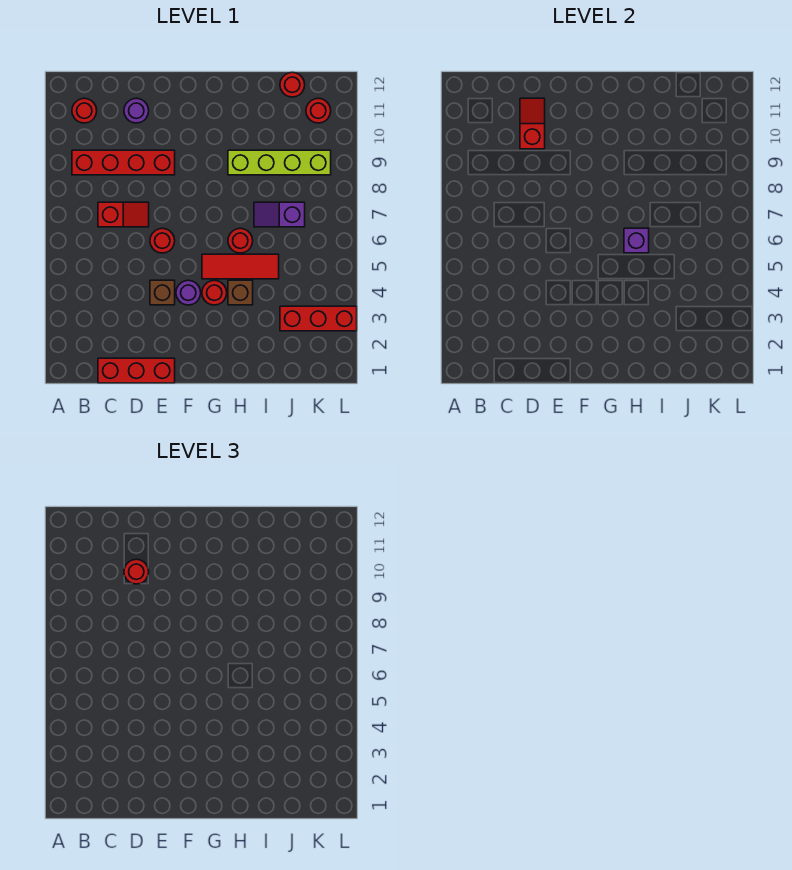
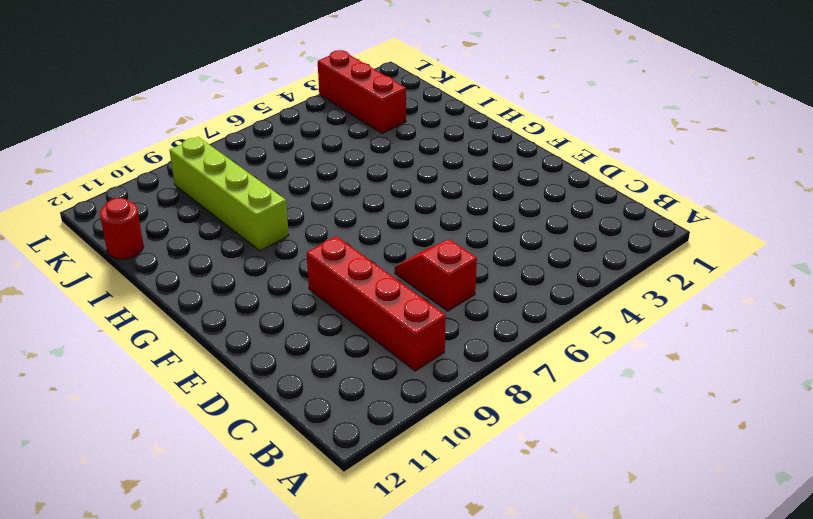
none -> red round brick B11 level 1
none -> red brick C1:E1 level 1
none -> purple round brick D11 level 1

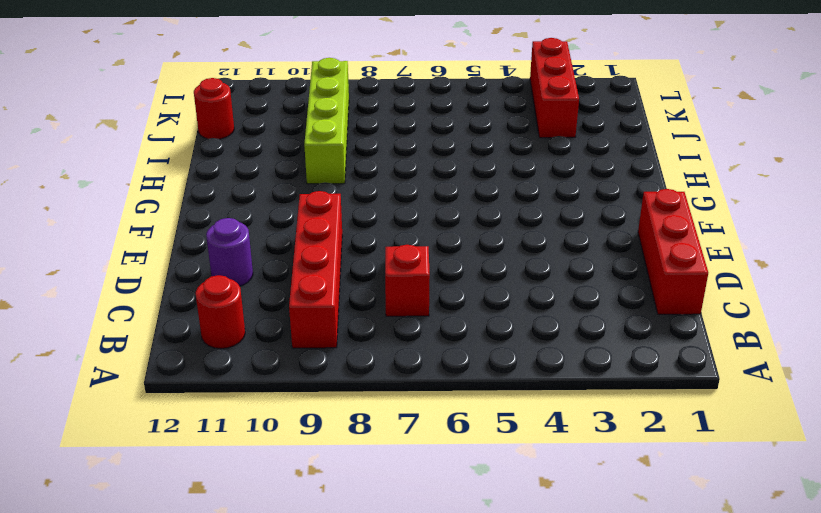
none -> brown brick E4 level 1
none -> red round brick E6 level 1
none -> purple round brick F4 level 1

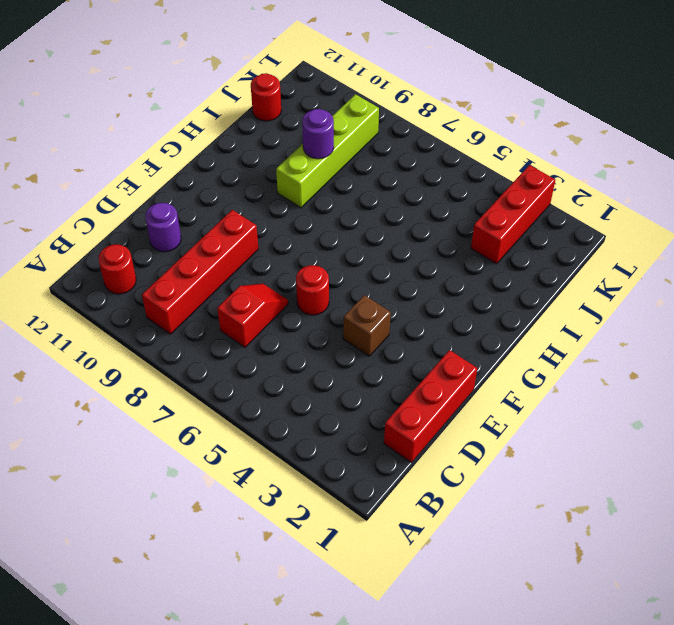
purple round brick I9 level 2 -> purple round brick F4 level 1
none -> red round brick G4 level 1
none -> red tile G5:I5 level 1
none -> brown brick H4 level 1

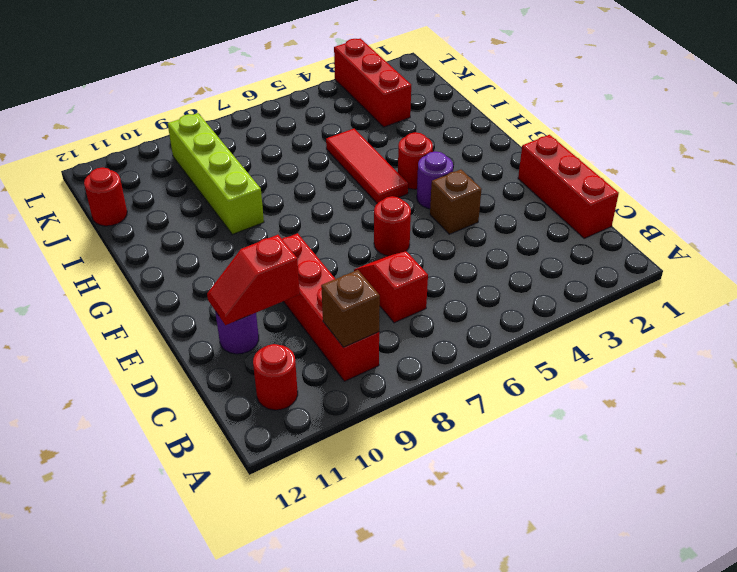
brown brick B9 level 2 -> brown brick H4 level 1
none -> red round brick H6 level 1
none -> purple slope I7:J7 level 1 top J
none -> red round brick K11 level 1

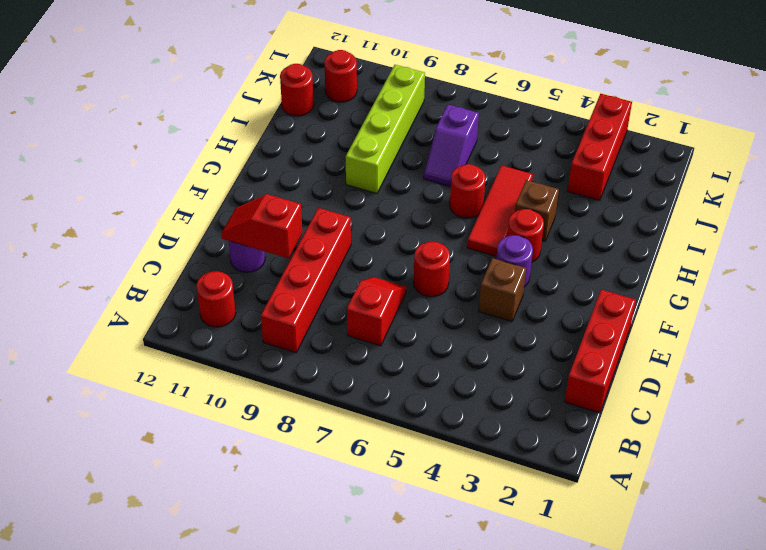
none -> purple brick H6 level 2
none -> red round brick D10 level 3

